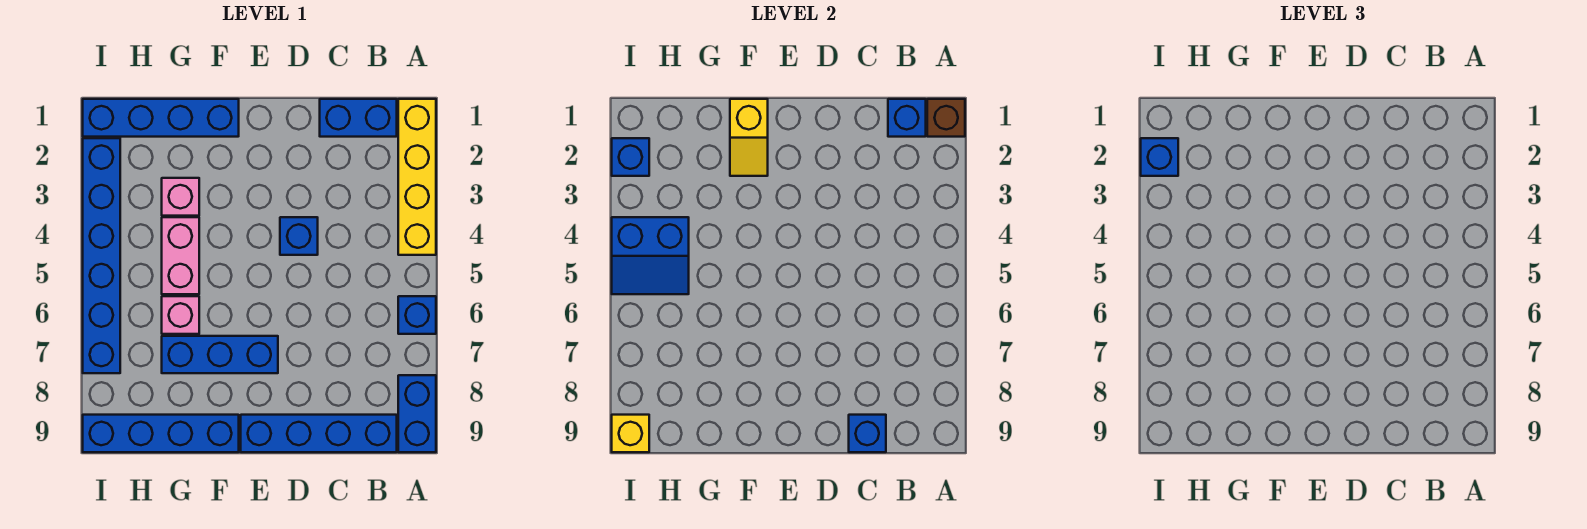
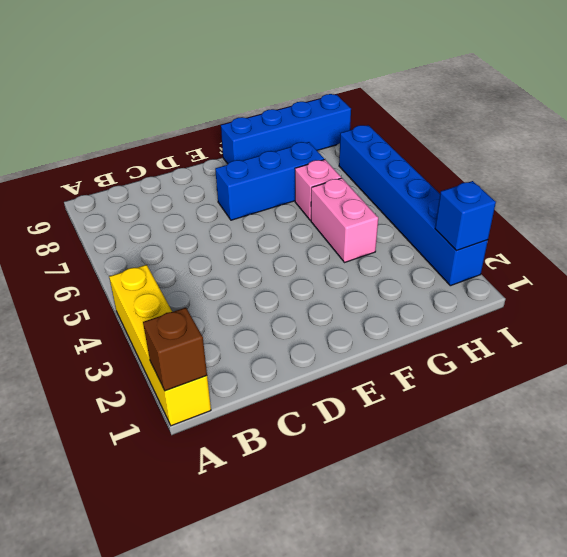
none -> blue brick A6 level 1
none -> blue brick A8:A9 level 1
none -> blue brick B1:C1 level 1

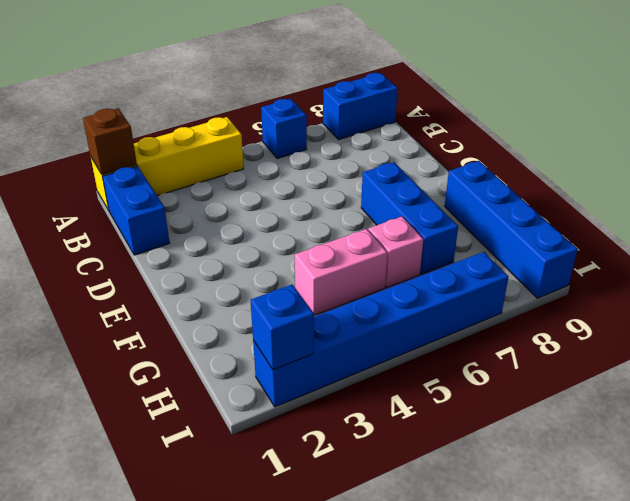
none -> blue brick B9:E9 level 1
none -> blue brick D4 level 1
none -> blue brick F1:I1 level 1

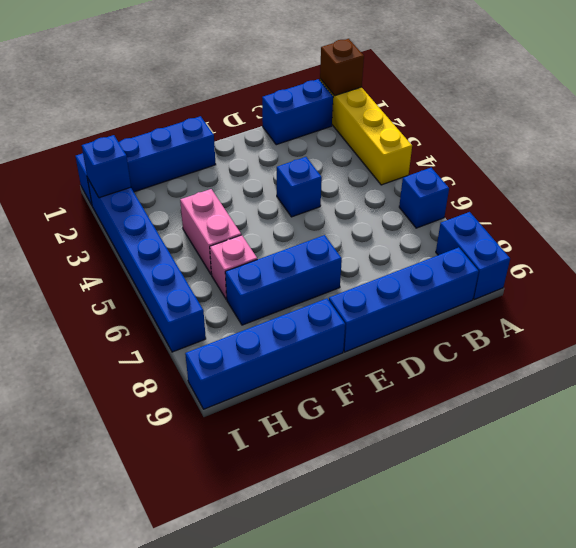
none -> pink brick G3 level 1
none -> blue brick B1 level 2
none -> blue brick C9 level 2

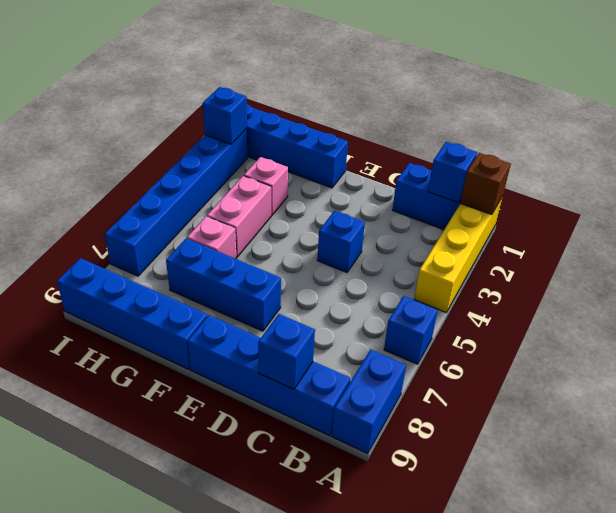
none -> yellow slope F1:F2 level 2 top 1
none -> blue slope H4:I5 level 2 top 4
none -> yellow brick I9 level 2

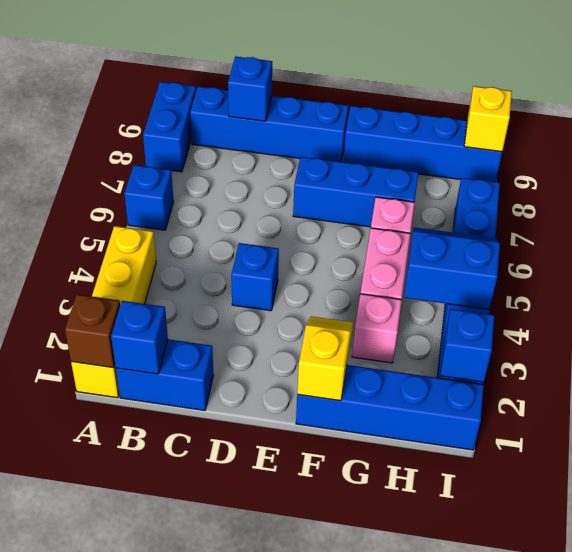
none -> blue brick I2 level 3

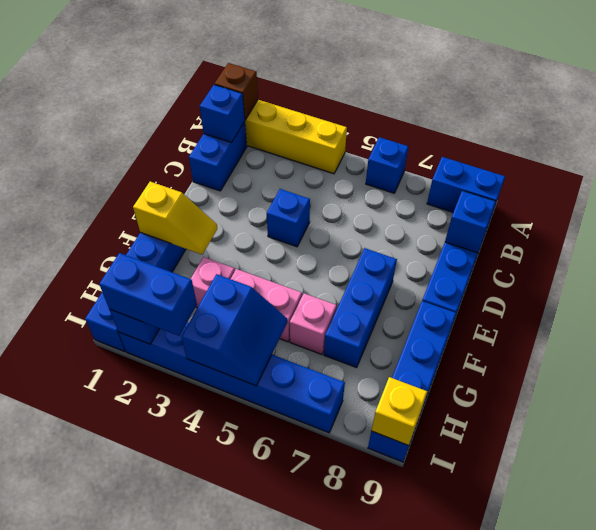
blue brick I2:I3 level 3 -> blue brick I2 level 3

